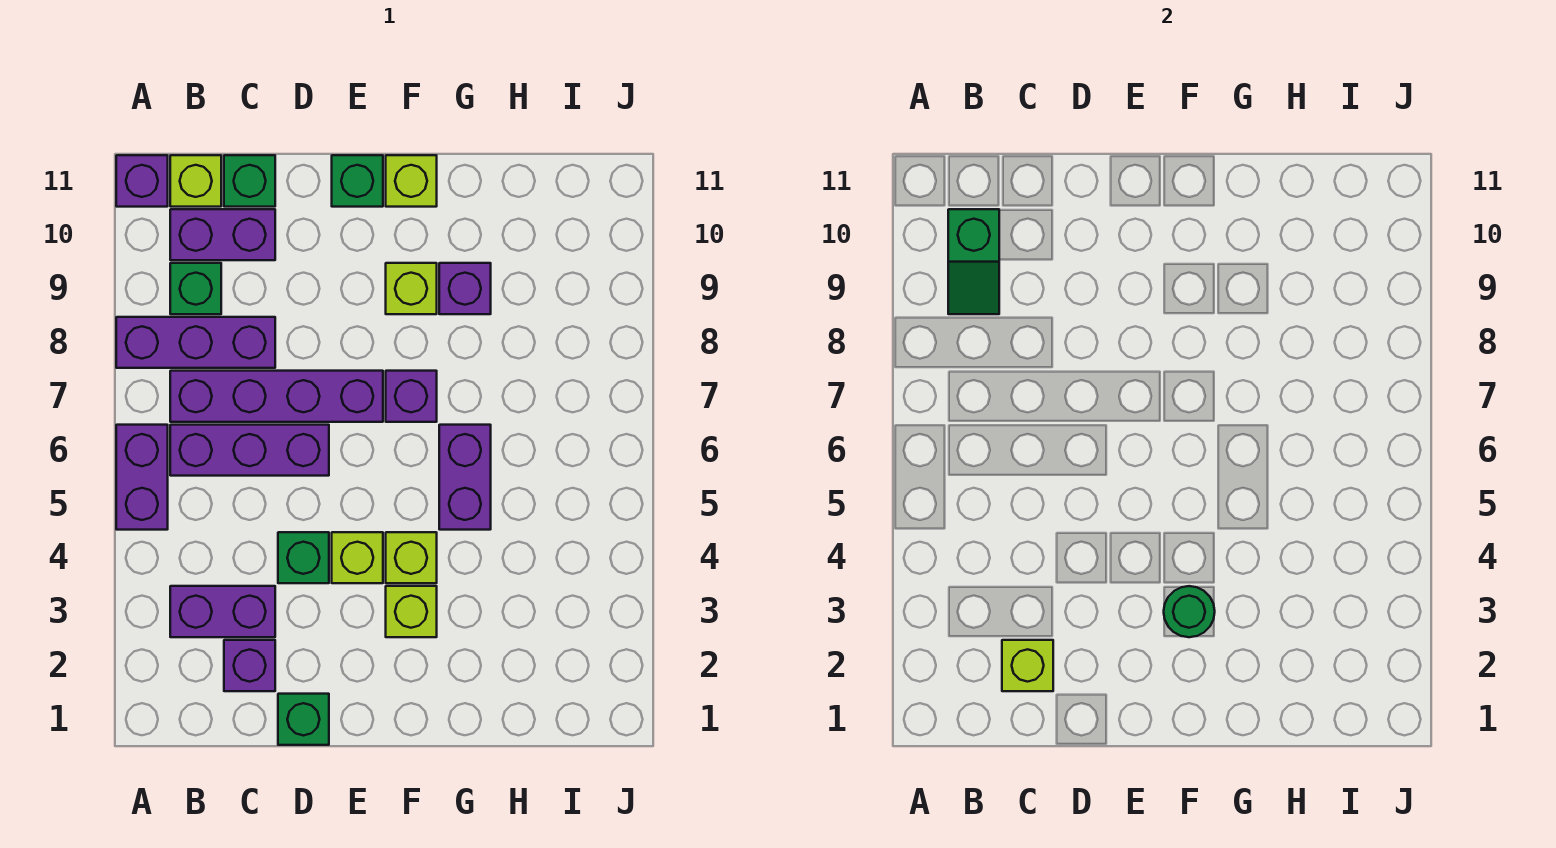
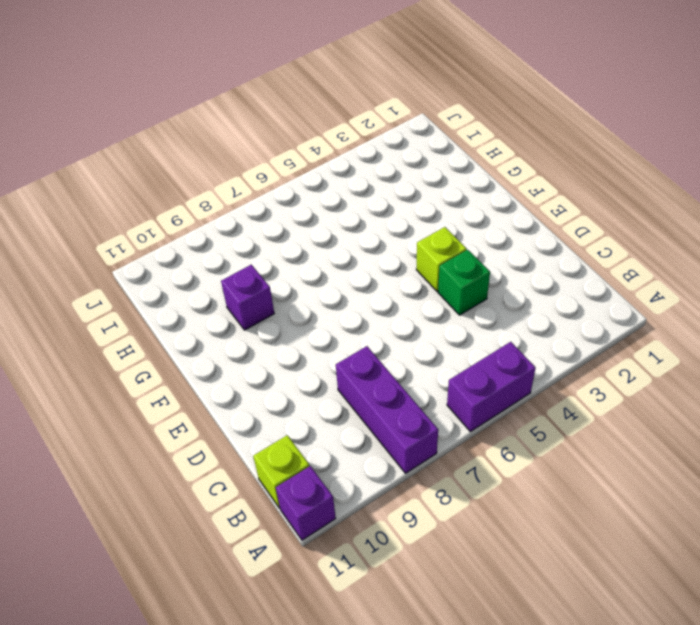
none -> purple brick B3:C3 level 1
none -> purple brick B6:D6 level 1
none -> purple brick B7:E7 level 1

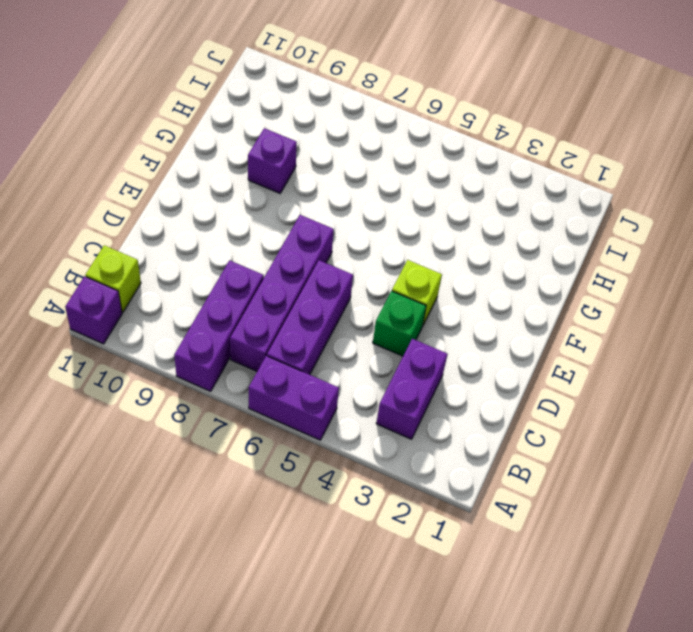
none -> green brick B9 level 1
none -> purple brick B10:C10 level 1
none -> purple brick C2 level 1

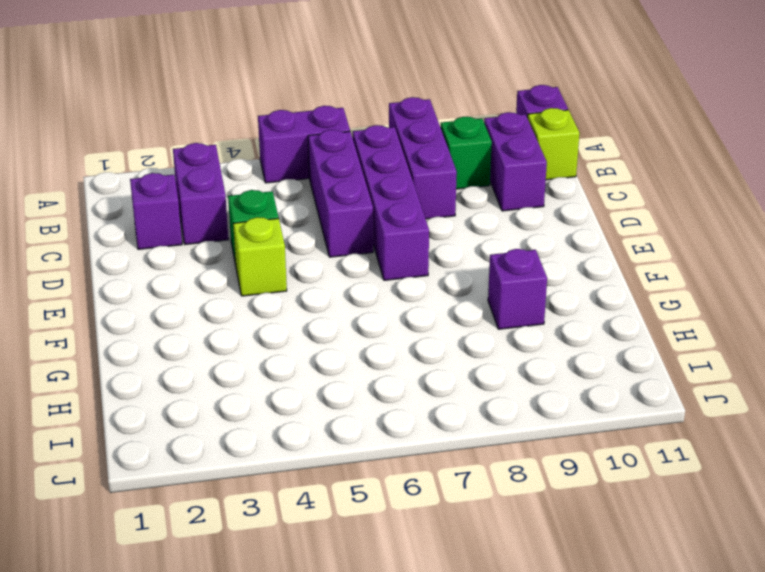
none -> green brick C11 level 1
none -> green brick D1 level 1
none -> green brick E11 level 1

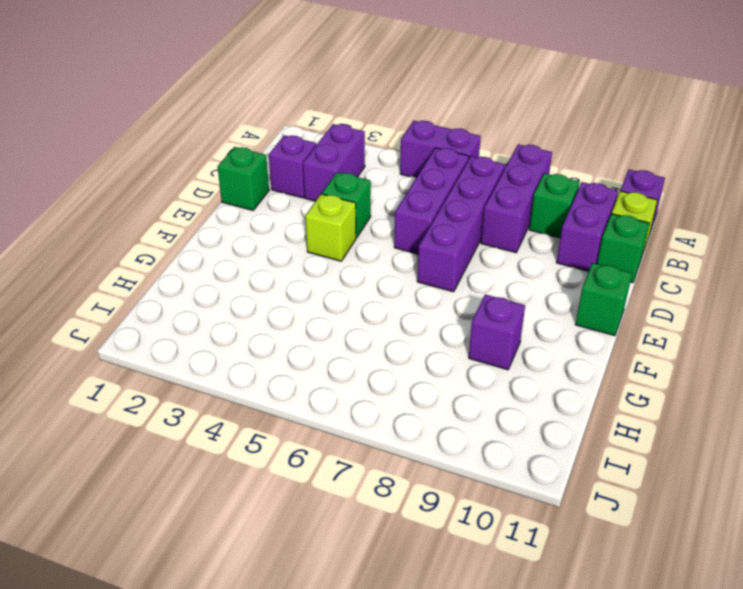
none -> lime brick F3 level 1
none -> lime brick F4 level 1
none -> purple brick F7 level 1

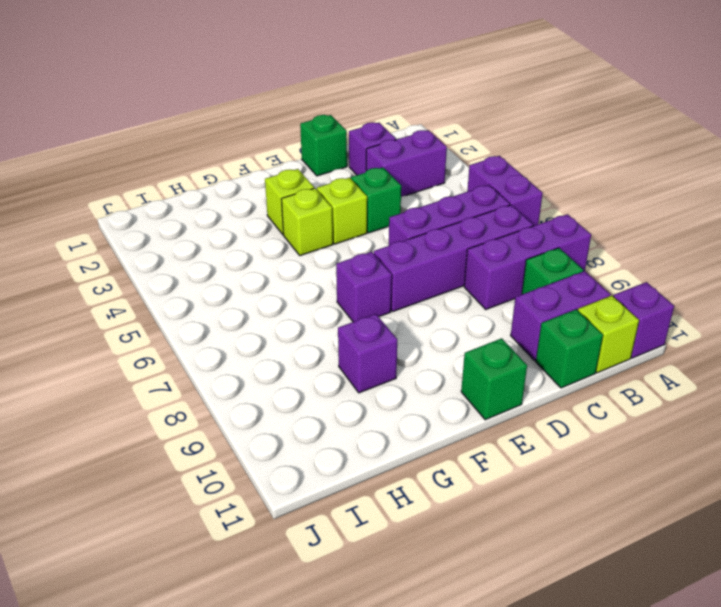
none -> lime brick F9 level 1
none -> lime brick F11 level 1
none -> purple brick G5:G6 level 1

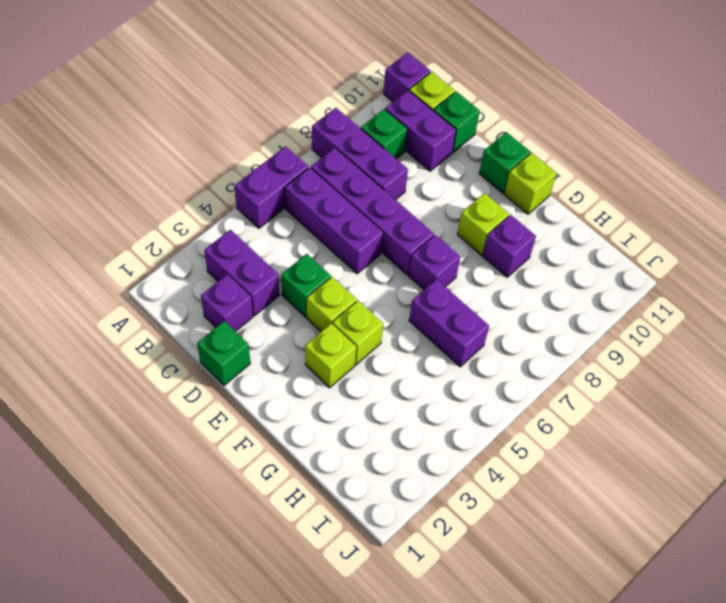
purple brick G6:H6 level 1 -> purple brick G5:G6 level 1
none -> green slope B9:B10 level 2 top 10
none -> lime brick C2 level 2
none -> green round brick F3 level 2

